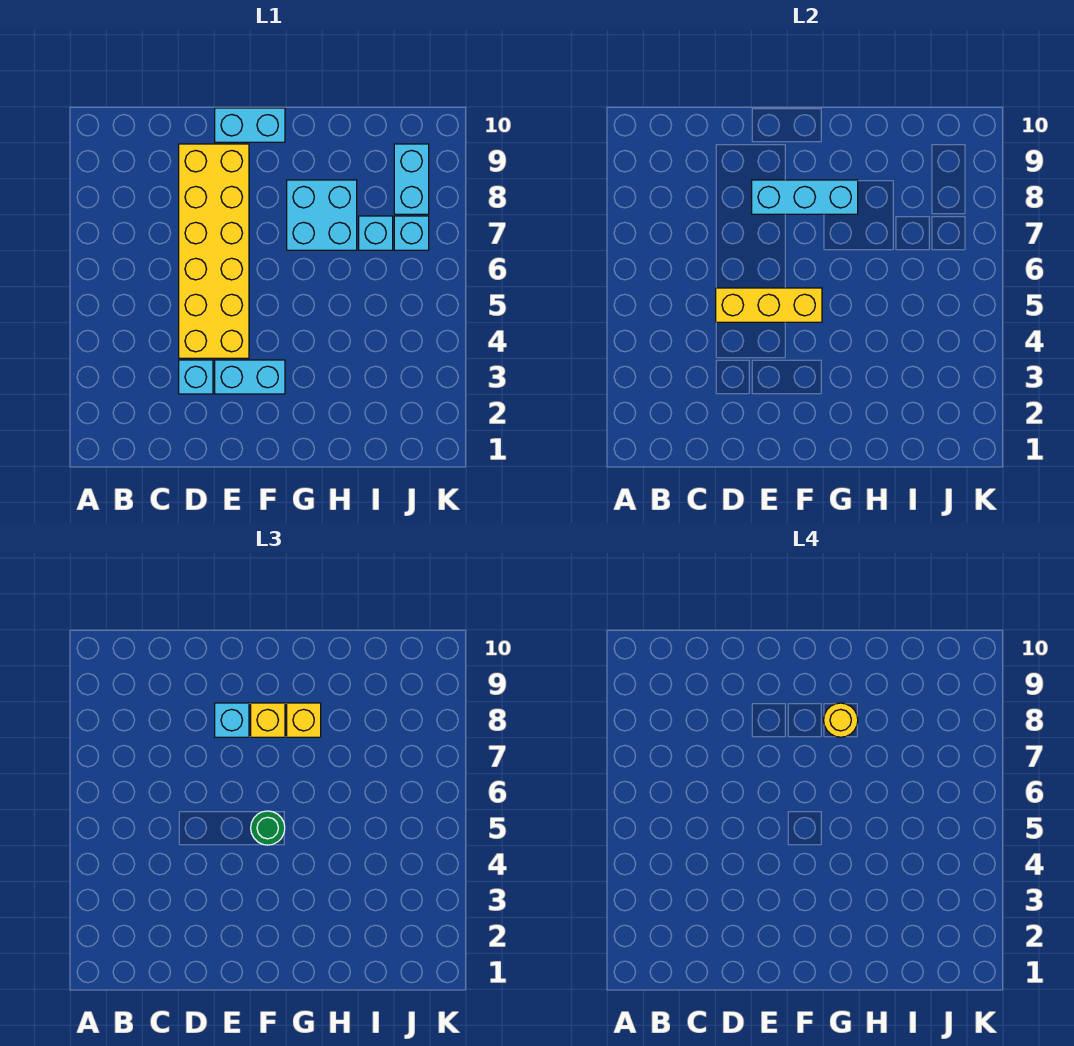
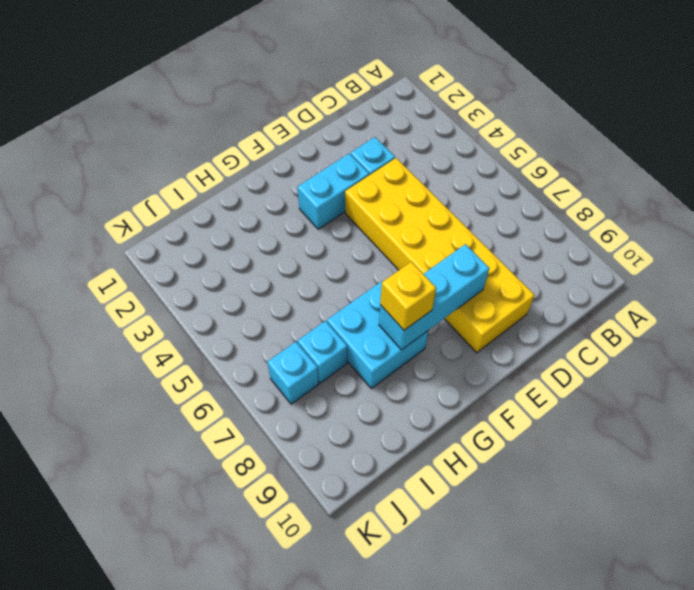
none -> cyan brick E10:F10 level 1
none -> cyan brick J8:J9 level 1
none -> yellow brick D5:F5 level 2

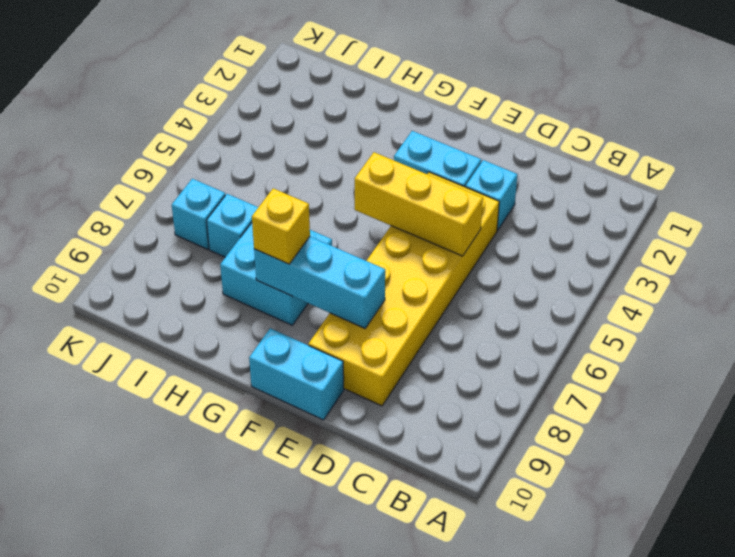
none -> cyan brick J8:J9 level 1
none -> cyan brick E8 level 3
none -> green round brick F5 level 3

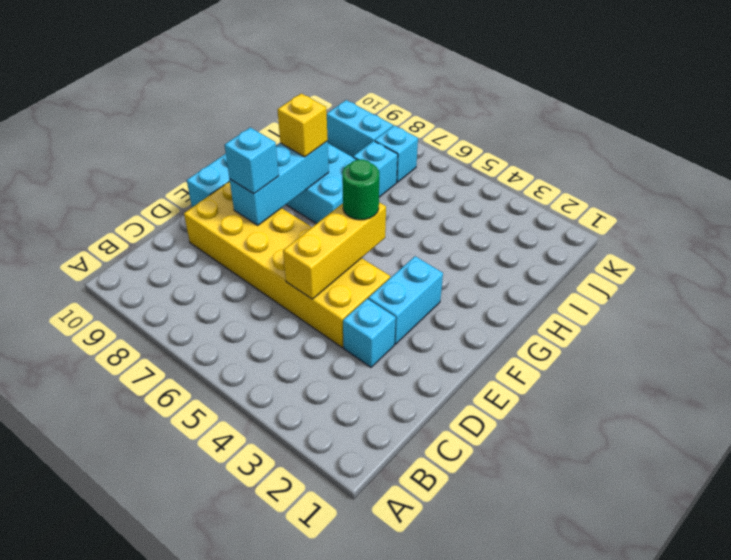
none -> yellow brick F8 level 3
none -> yellow round brick G8 level 4

